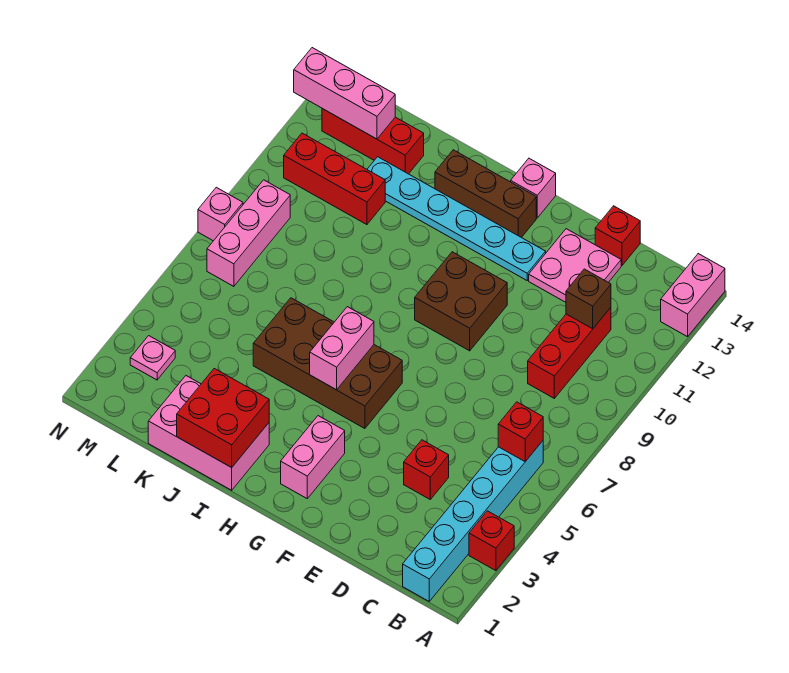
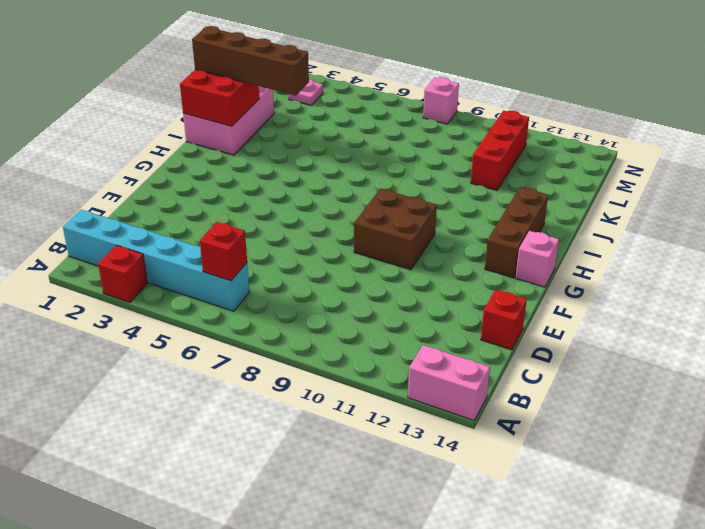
brown brick J1:J4 level 3 -> none
none -> red brick C9:C11 level 1
none -> red brick D4 level 1
none -> pink plate D12:E13 level 1

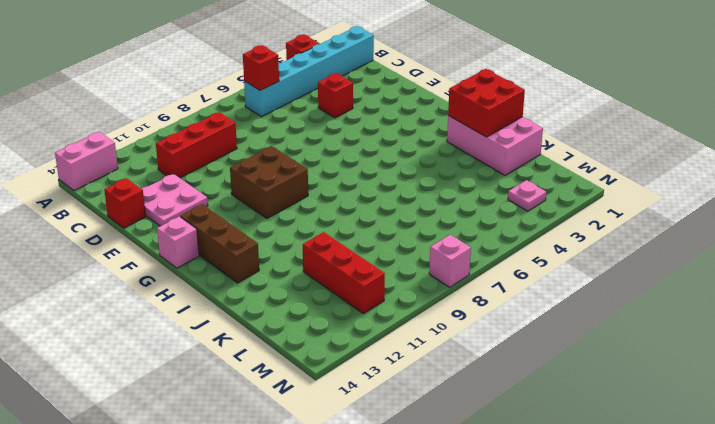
none -> cyan plate F12:K12 level 1
none -> pink brick G2:G3 level 1
none -> brown brick G5:J6 level 1

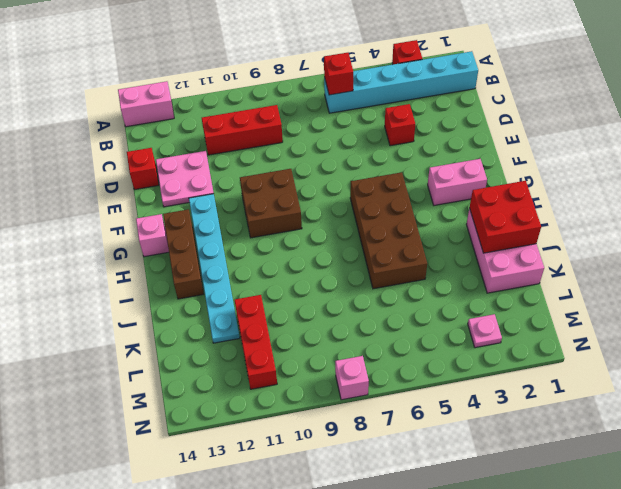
none -> red brick K13:M13 level 1
none -> pink brick M7:M9 level 1
none -> brown brick C11 level 2

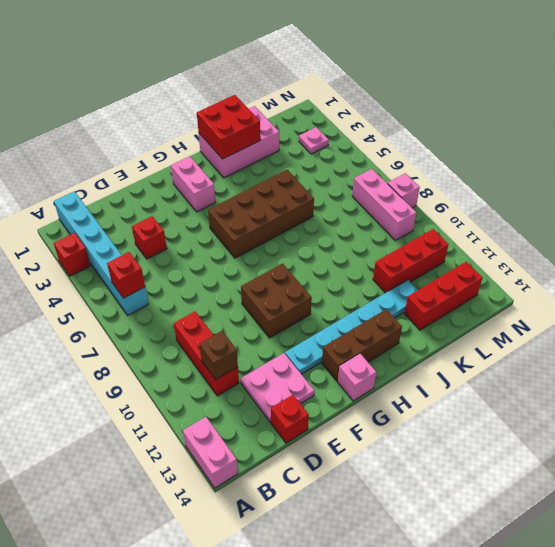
none -> pink brick H5:H6 level 2
none -> pink brick L13:N13 level 2

